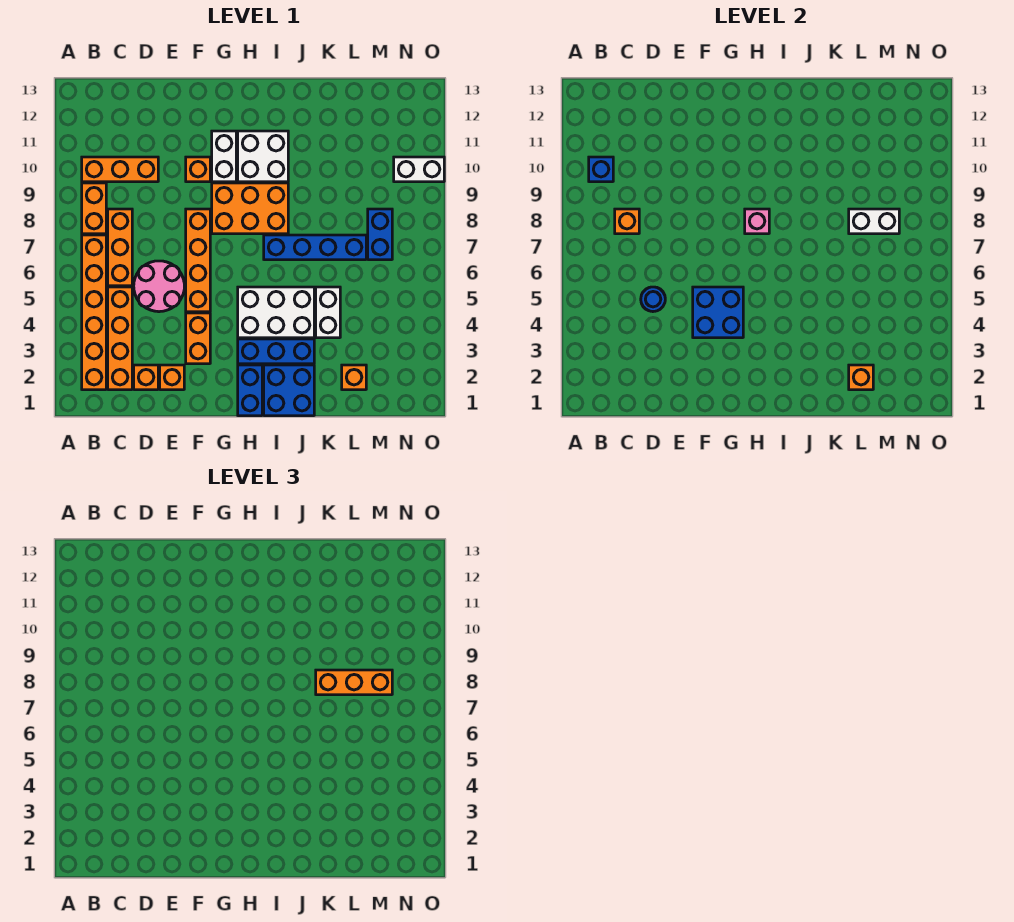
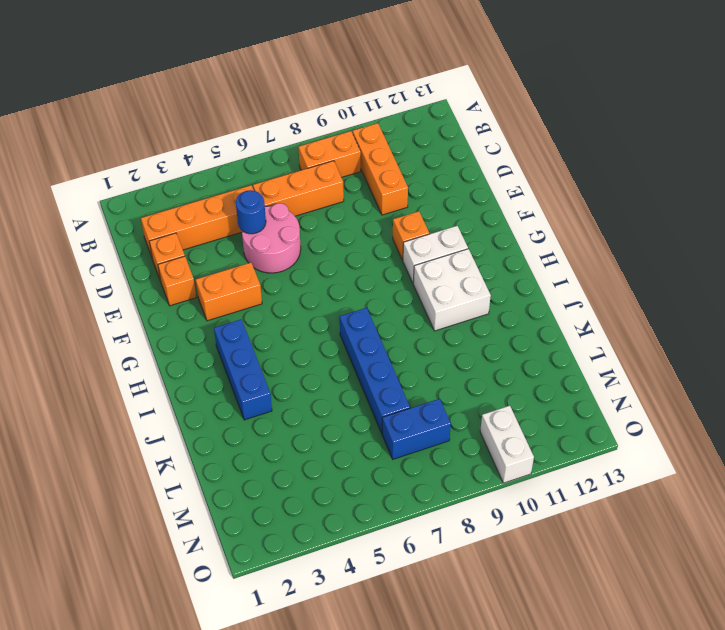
none -> orange brick B2:B7 level 1
none -> orange brick F5:F8 level 1
none -> orange brick G8:I9 level 1
none -> blue brick H1:H2 level 1

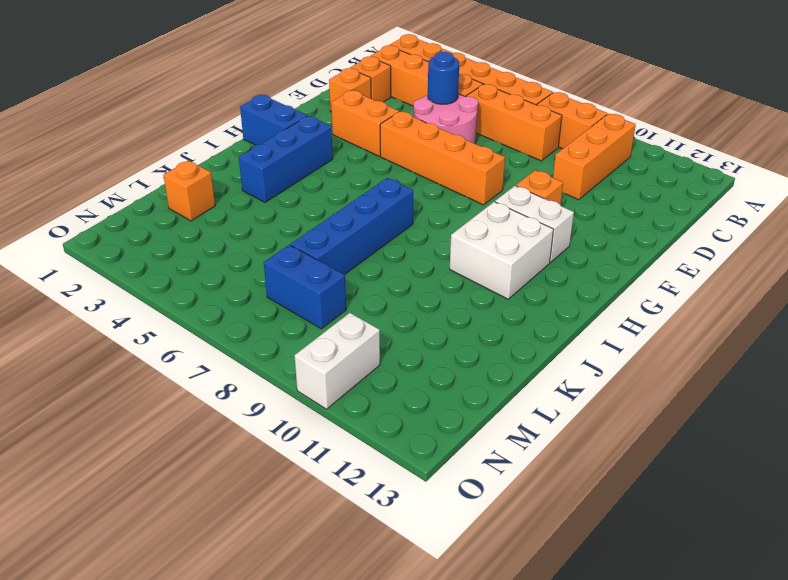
none -> orange brick G8:I9 level 1
none -> white brick H4:J5 level 1
none -> blue brick I1:J2 level 1
none -> white brick K4:K5 level 1

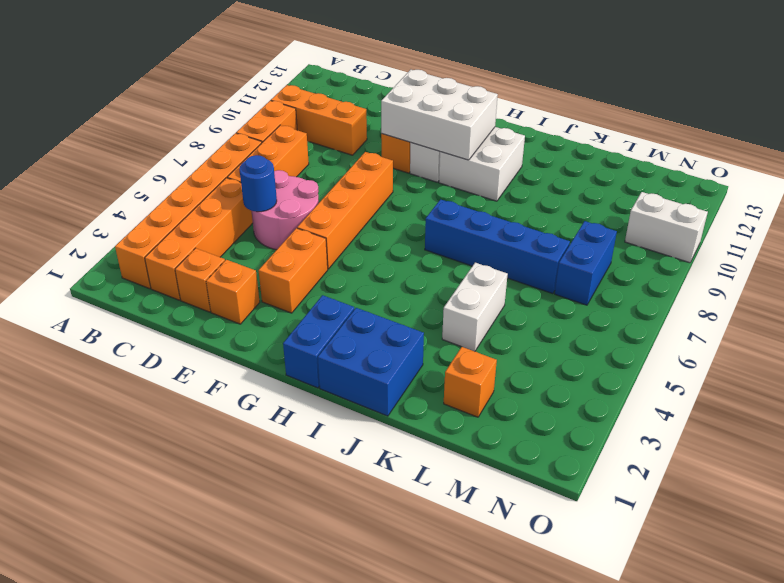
white brick F10:H11 level 2 -> white brick H4:J5 level 1
none -> orange brick G8:I9 level 1
none -> blue brick H3:J3 level 1
none -> blue brick B10 level 2
none -> orange brick C8 level 2

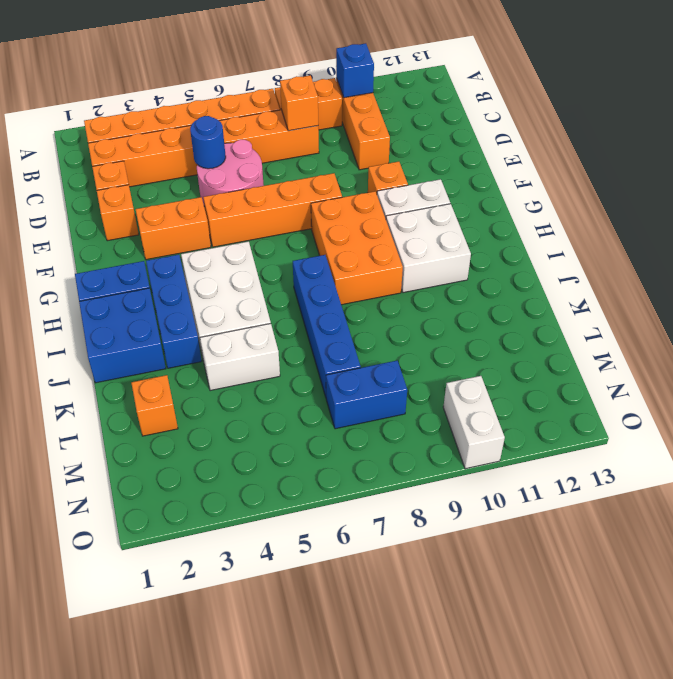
none -> blue brick F4:G5 level 2
none -> pink brick H8 level 2
none -> orange brick L2 level 2
none -> white brick L8:M8 level 2

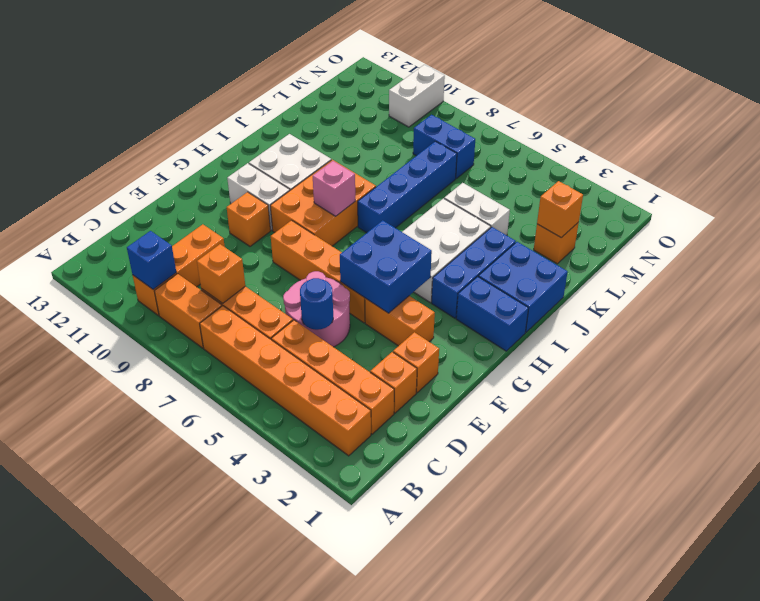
none -> white brick L8:M8 level 2
none -> orange brick K8:M8 level 3

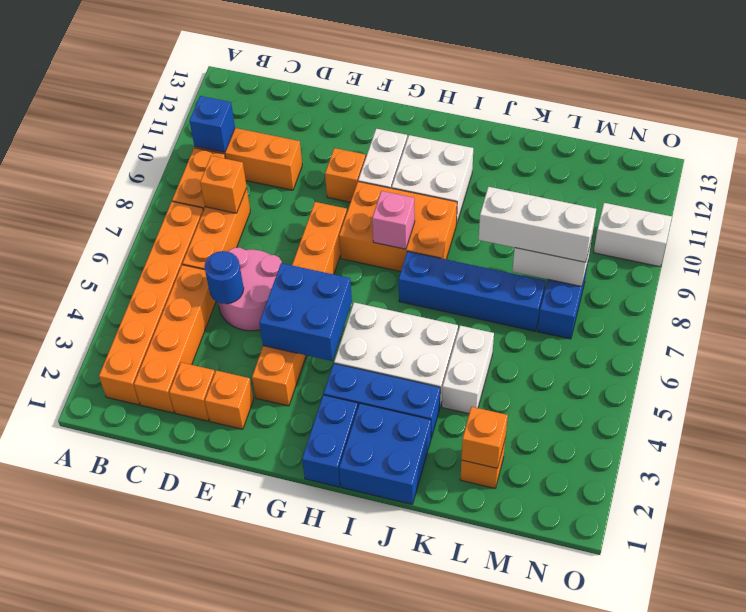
white brick K8:M8 level 3 -> orange brick K8:M8 level 3

